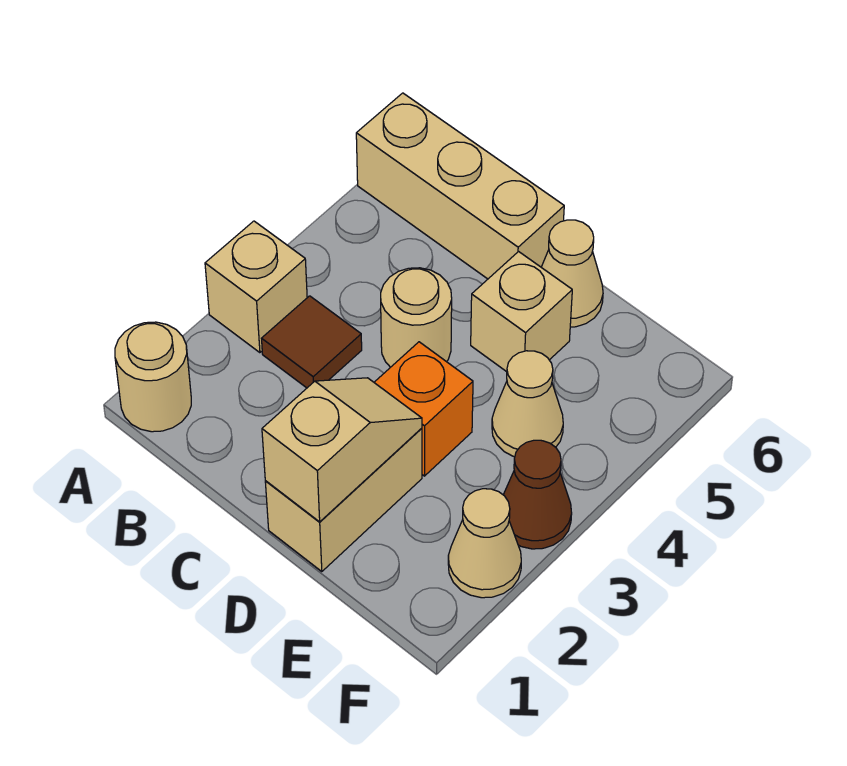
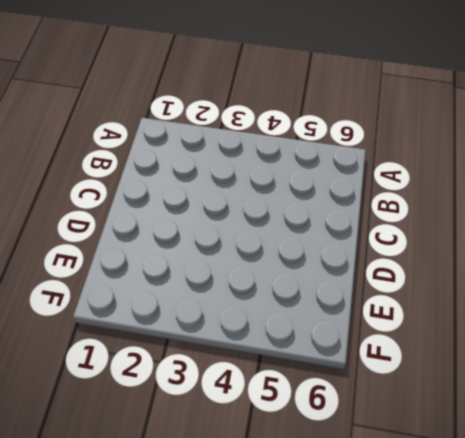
none -> tan round brick A1 level 1
none -> tan brick A3 level 1
none -> tan brick A6:C6 level 1

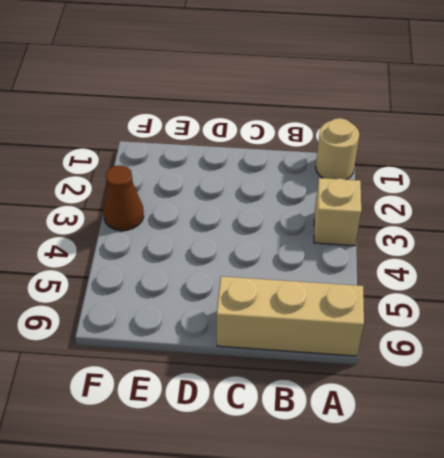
none -> brown tile B3 level 1
none -> tan round brick C4 level 1
none -> tan brick D1:D2 level 1

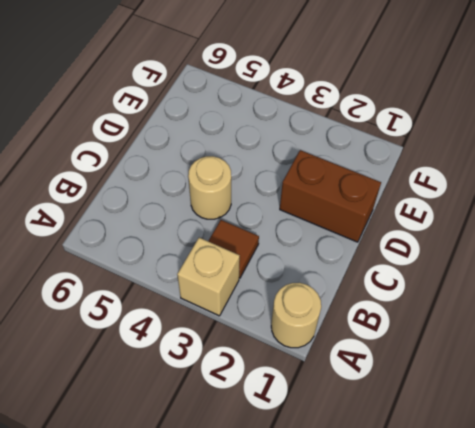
brown brick D1:D2 level 1 -> tan brick D1:D2 level 1
none -> tan brick A6:C6 level 1
none -> orange brick D3 level 1
none -> tan brick D5 level 1

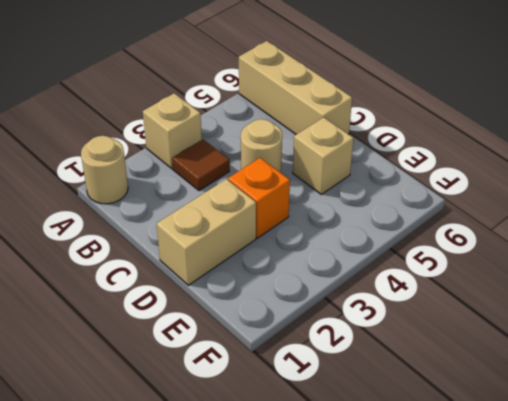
none -> tan cone D6 level 1
none -> tan cone E4 level 1
none -> tan cone F2 level 1

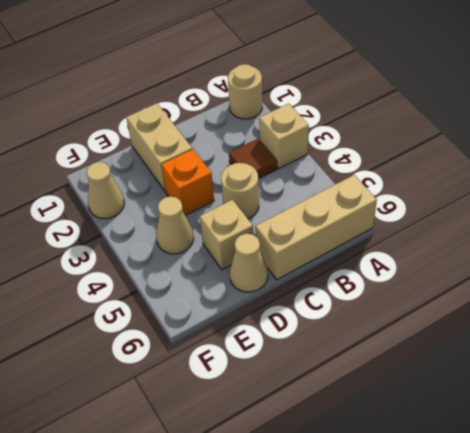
none -> brown cone F3 level 1
none -> tan slope D1:D2 level 2 top 1

